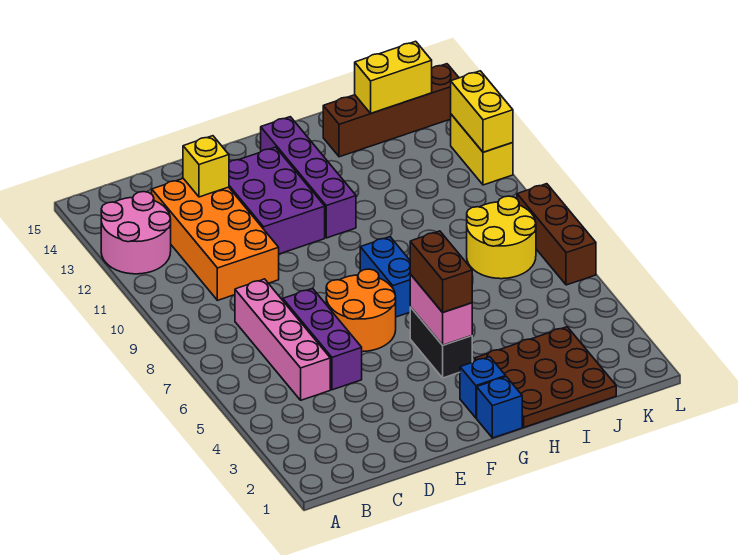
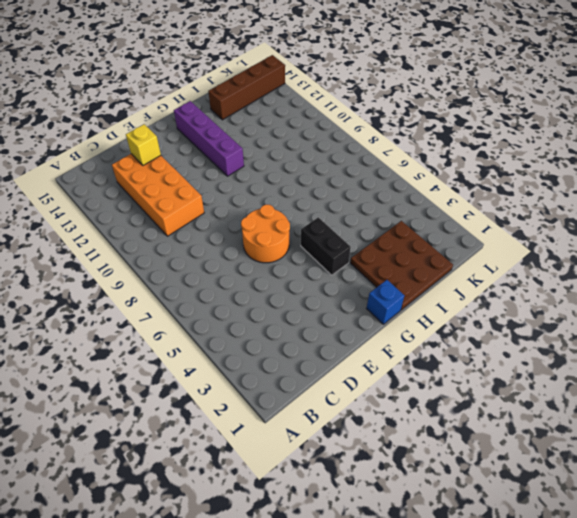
none -> pink round brick A12:B13 level 1
none -> pink brick C5:C8 level 1
none -> purple brick D5:D7 level 1

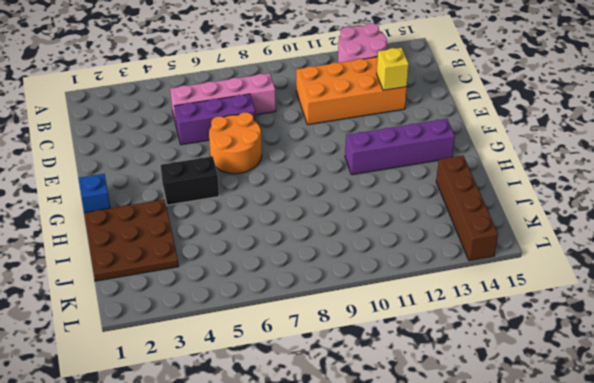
none -> purple brick E11:F13 level 1
none -> blue brick G2 level 1
none -> blue brick G7:G8 level 1

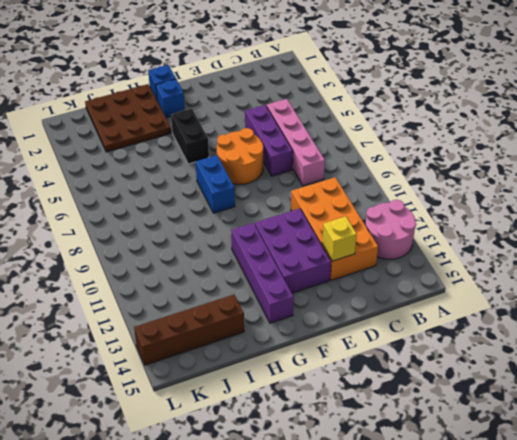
none -> yellow round brick J7:K8 level 1
none -> brown brick L6:L8 level 1
none -> yellow brick L11:L12 level 1

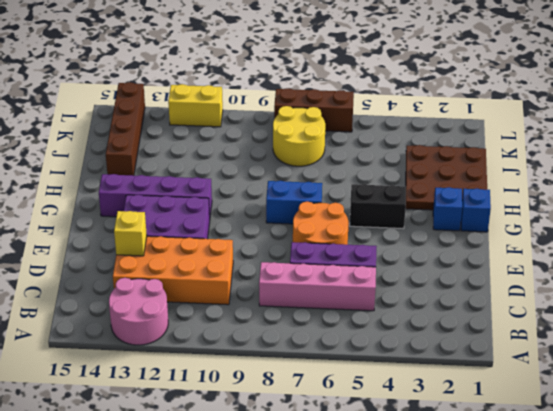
none -> pink brick G4:G5 level 2
none -> yellow brick J14:K14 level 2
none -> yellow brick L11:L12 level 2

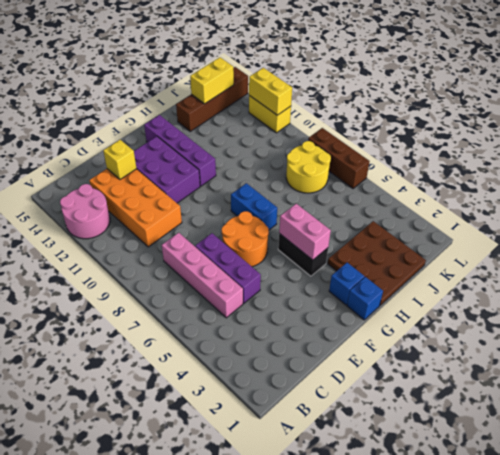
none -> brown brick G4:G5 level 3

